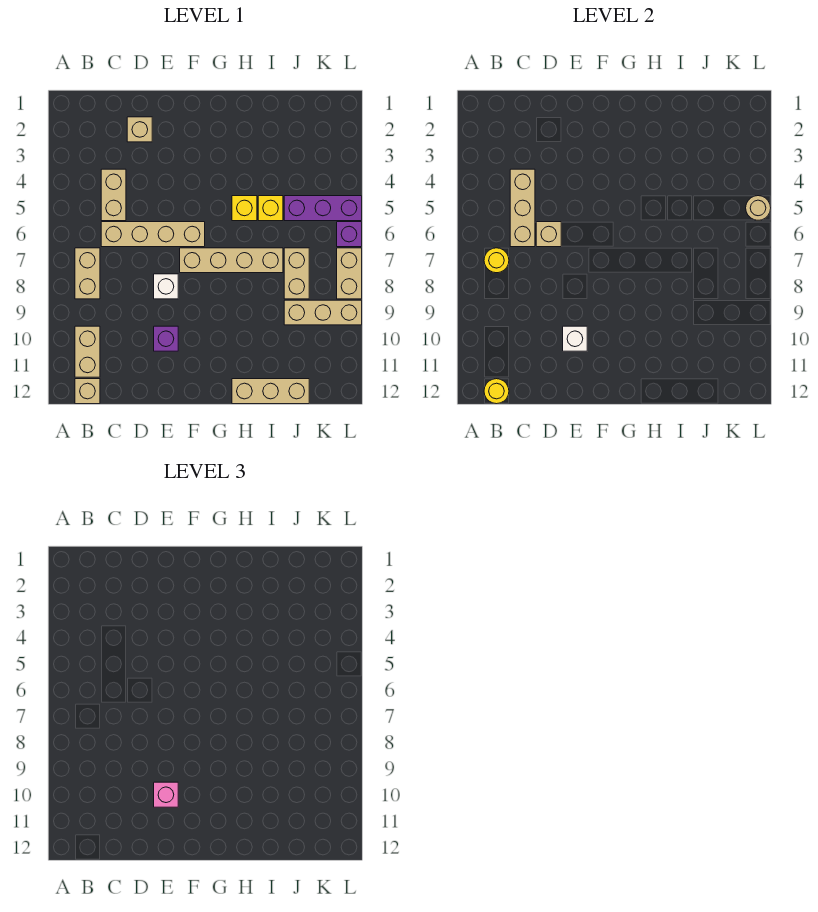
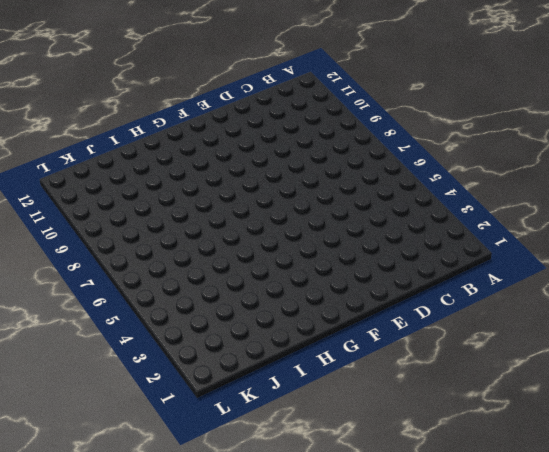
none -> tan brick B7:B8 level 1
none -> tan brick B10:B11 level 1
none -> tan brick B12 level 1

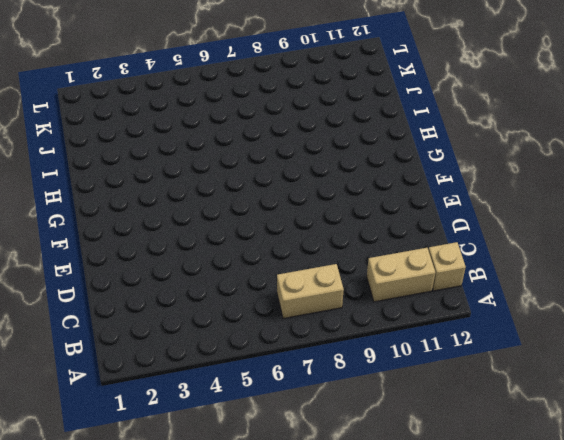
none -> tan brick C4:C5 level 1
none -> tan brick C6:F6 level 1
none -> tan brick D2 level 1

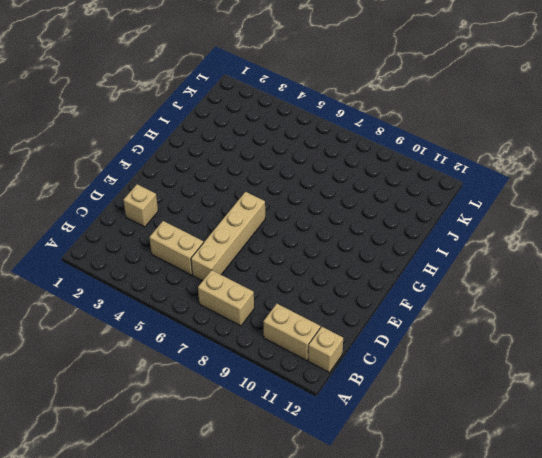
none -> white brick E8 level 1
none -> purple brick E10 level 1
none -> tan brick F7:I7 level 1

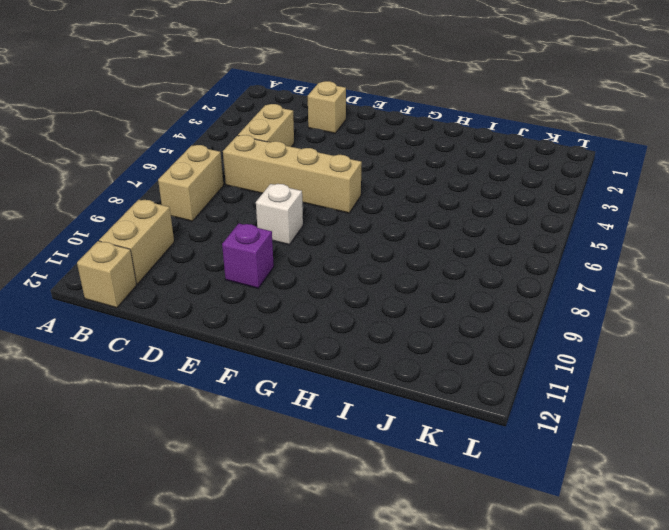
none -> tan brick F7:I7 level 1
none -> yellow brick H5 level 1
none -> tan brick H12:J12 level 1

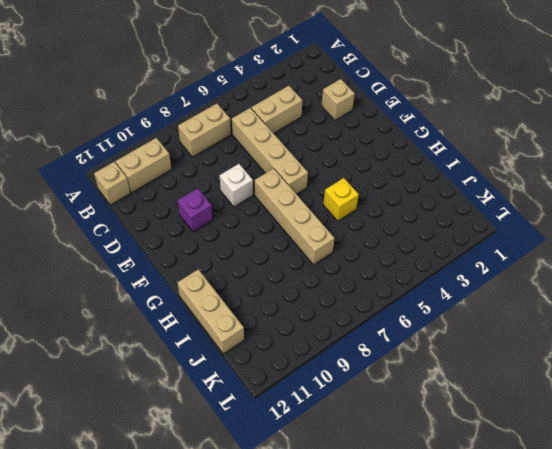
none -> yellow brick I5 level 1
none -> purple brick J5:L5 level 1
none -> tan brick J7:J8 level 1

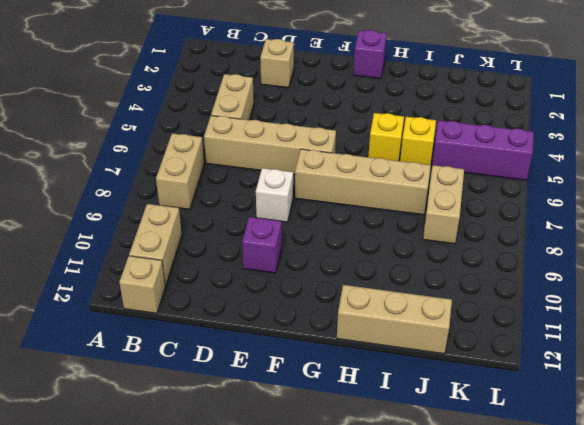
purple brick G1 level 1 -> purple brick L6 level 1
none -> tan brick J9:L9 level 1
none -> tan brick L7:L8 level 1
none -> yellow round brick B7 level 2

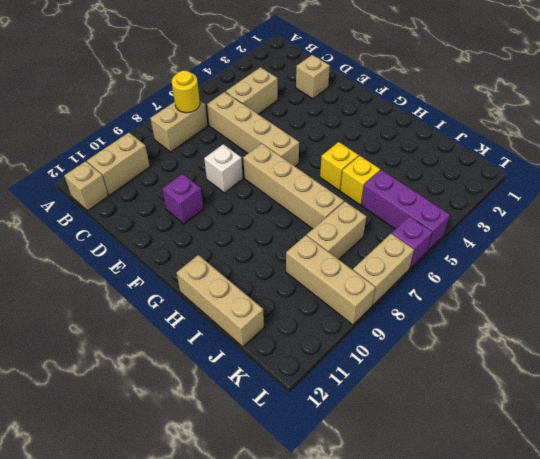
none -> yellow round brick B12 level 2
none -> tan brick C4:C6 level 2
none -> tan brick D6 level 2

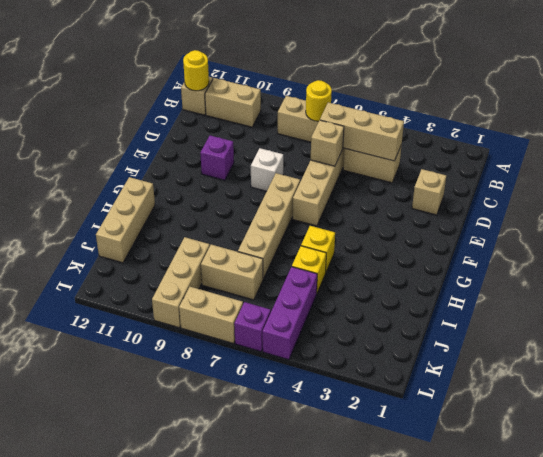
none -> white brick E10 level 2
none -> tan round brick L5 level 2
none -> pink brick E10 level 3

